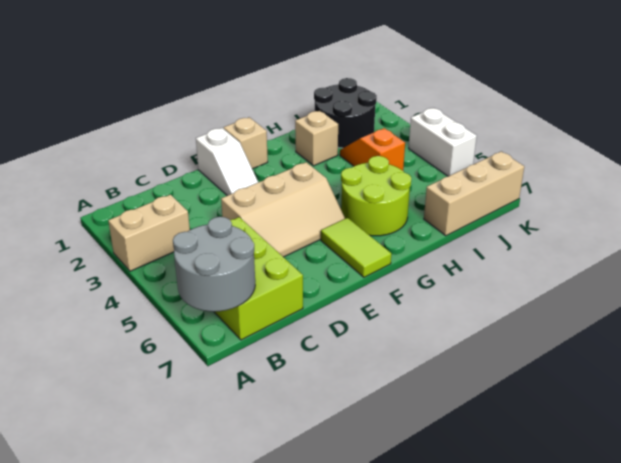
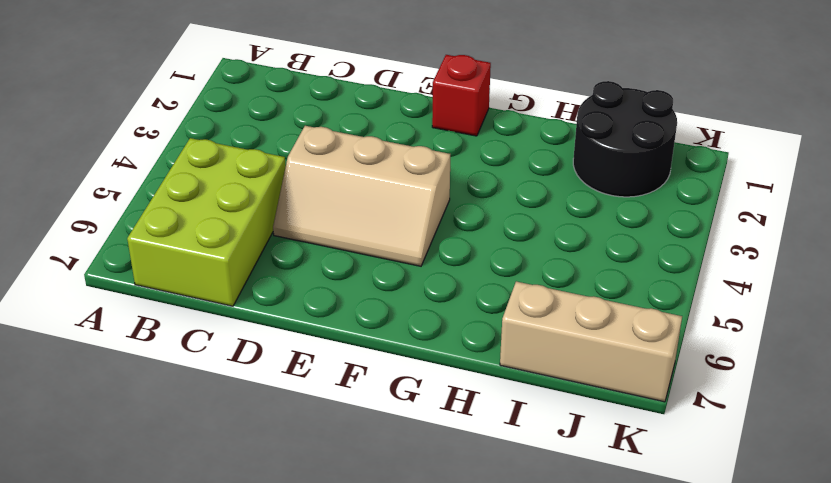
red brick F1 level 1 -> tan brick F1 level 1
none -> tan brick A3:B3 level 1
none -> white slope E1:E2 level 1 top 1
none -> lime tile F6:F7 level 1

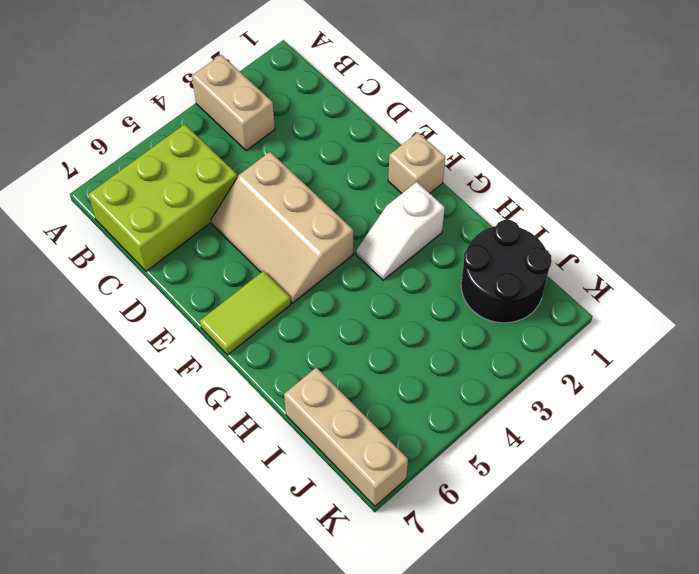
white slope G2:G3 level 1 top 2 -> white slope E1:E2 level 1 top 1
none -> lime round brick G5:H6 level 1
none -> tan brick H2 level 1
none -> orange slope I3:I4 level 1 top 4

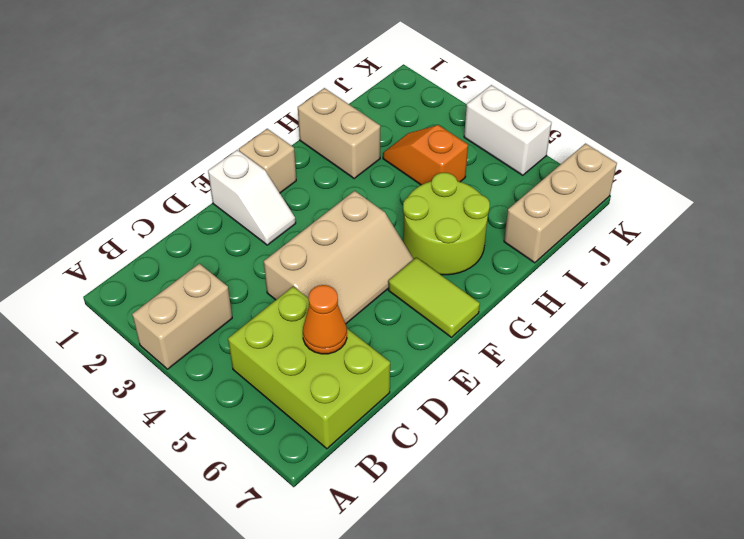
orange cone C6 level 2 -> none
tan brick H1:H2 level 1 -> tan brick H2 level 1
none -> black round brick I1:J2 level 1
none -> grey round brick A6:B7 level 2

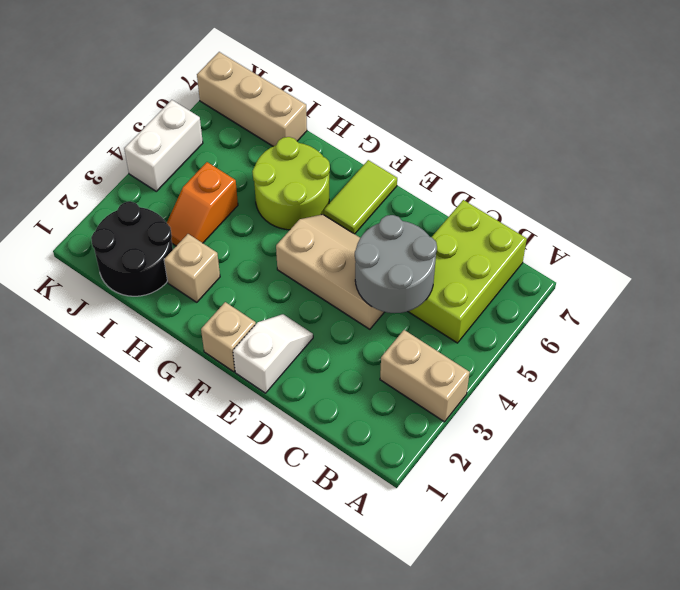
grey round brick C4:D5 level 2 -> grey round brick A6:B7 level 2

